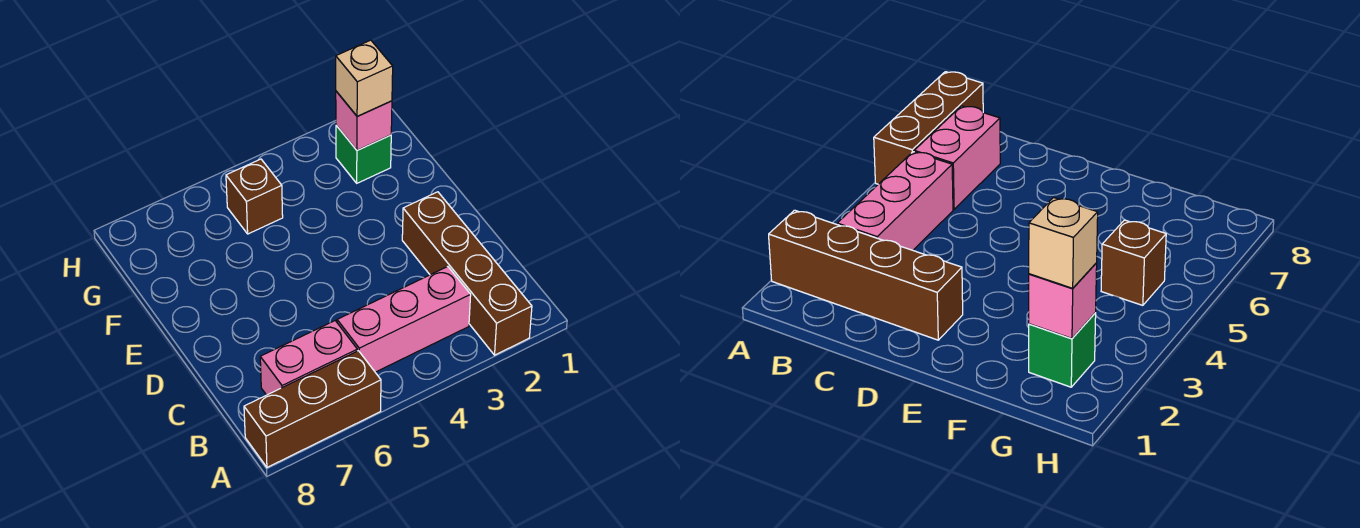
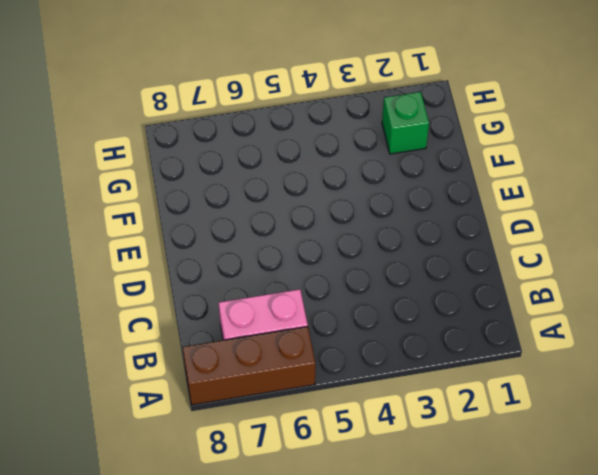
none -> brown brick A2:D2 level 1
none -> pink brick B3:B5 level 1

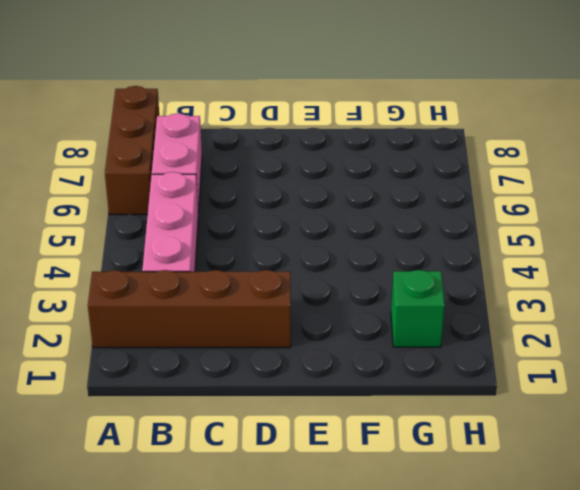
none -> brown brick G5 level 1
none -> pink brick G2 level 2

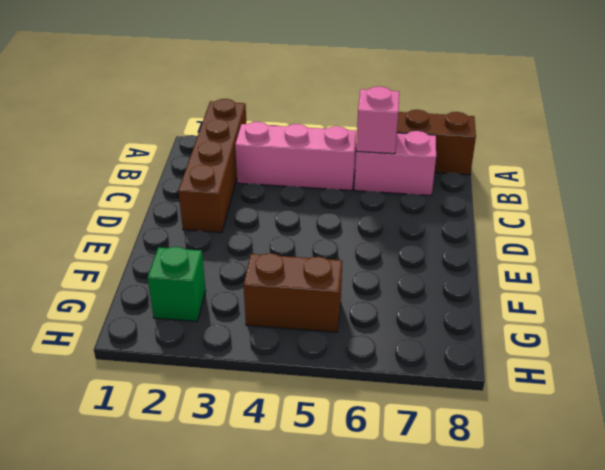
pink brick B6 level 2 -> pink brick G2 level 2
brown brick G4:G5 level 1 -> brown brick G5 level 1
none -> tan brick G2 level 3

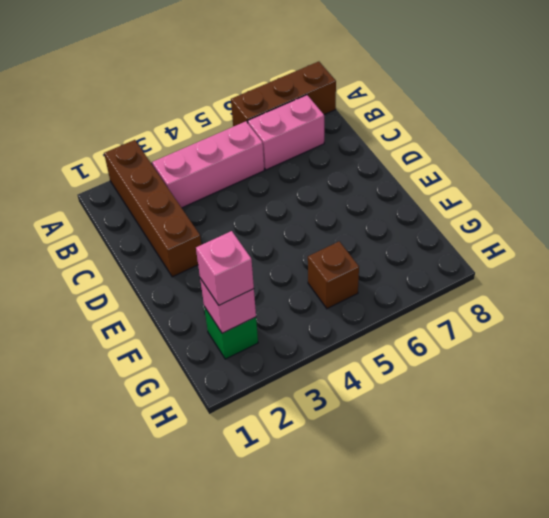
pink brick G2 level 3 -> tan brick G2 level 3

